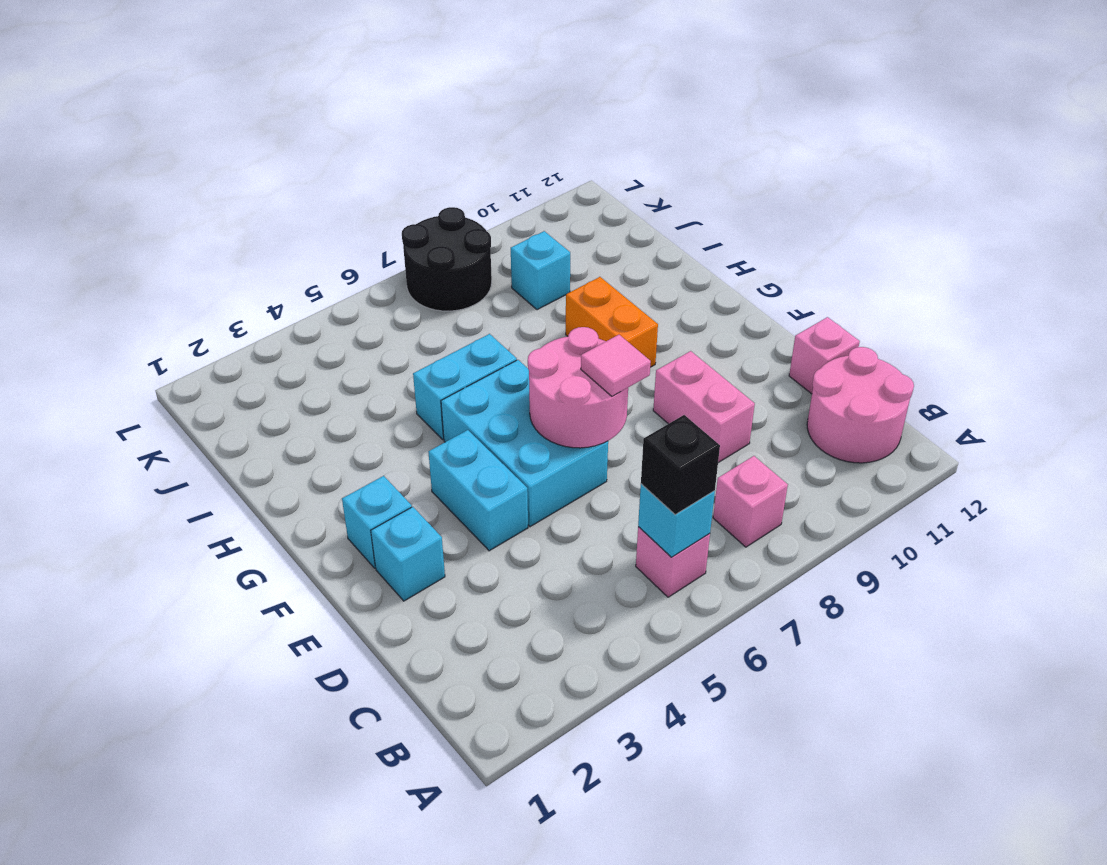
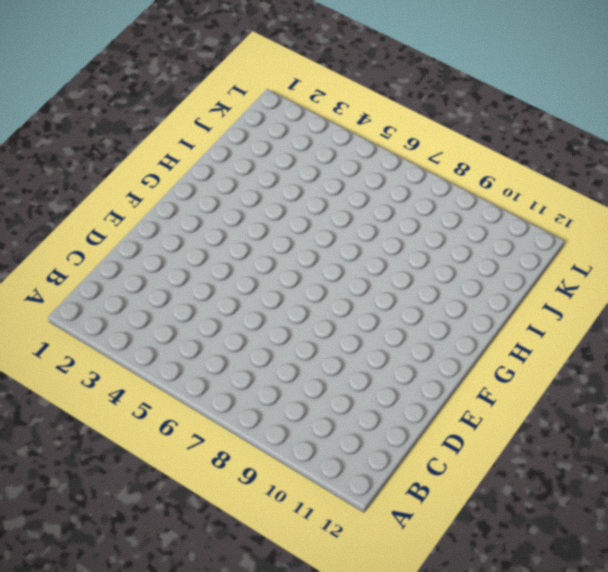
none -> pink brick B6 level 1
none -> pink brick B8 level 1
none -> pink round brick B11:C12 level 1

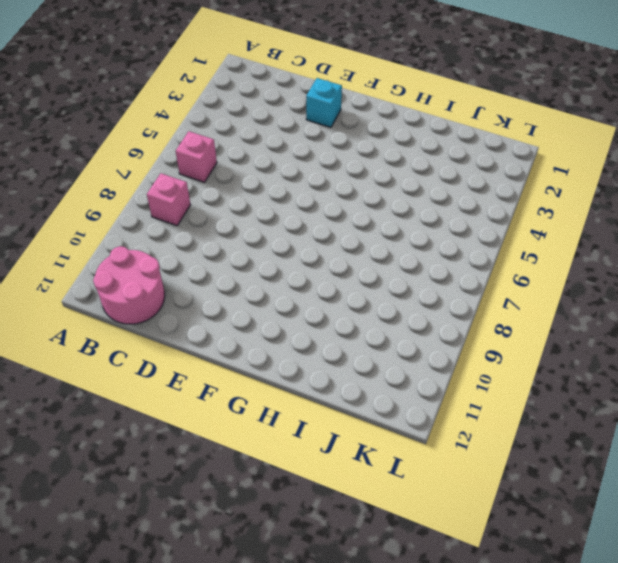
none -> pink brick D9:E9 level 1
none -> pink brick D12 level 1
none -> cyan brick E4:F4 level 1

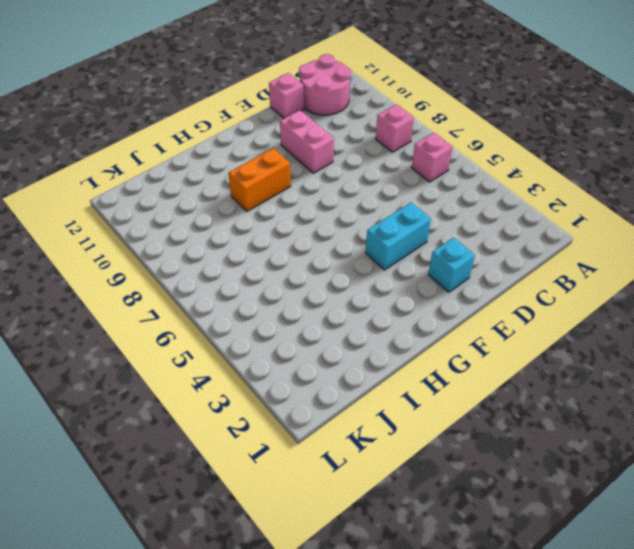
pink brick E9:E10 level 1 -> pink brick D9:E9 level 1
none -> cyan brick E5:G6 level 1
none -> cyan brick F2 level 1
none -> cyan brick H5:H6 level 1

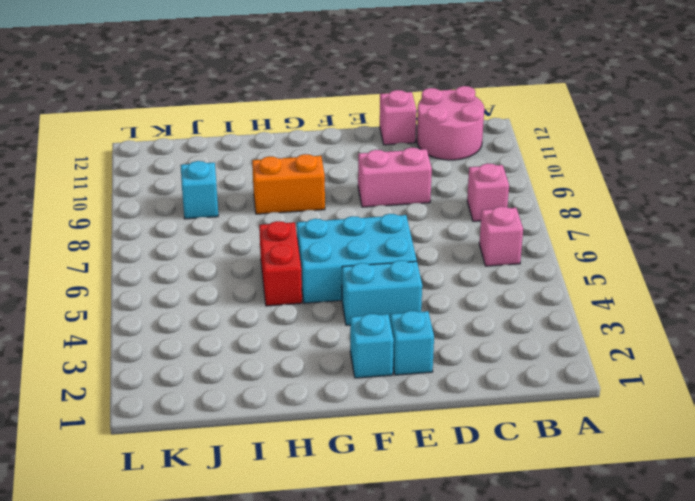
red brick H5:H6 level 1 -> cyan brick H5:H6 level 1
none -> black round brick K7:L8 level 1
none -> cyan brick B6 level 2
none -> pink round brick E6:F7 level 2

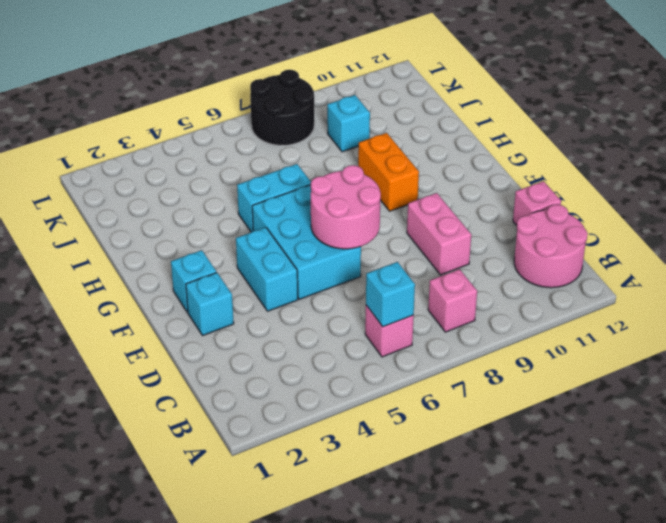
none -> black brick B6 level 3
none -> pink tile E7 level 3

